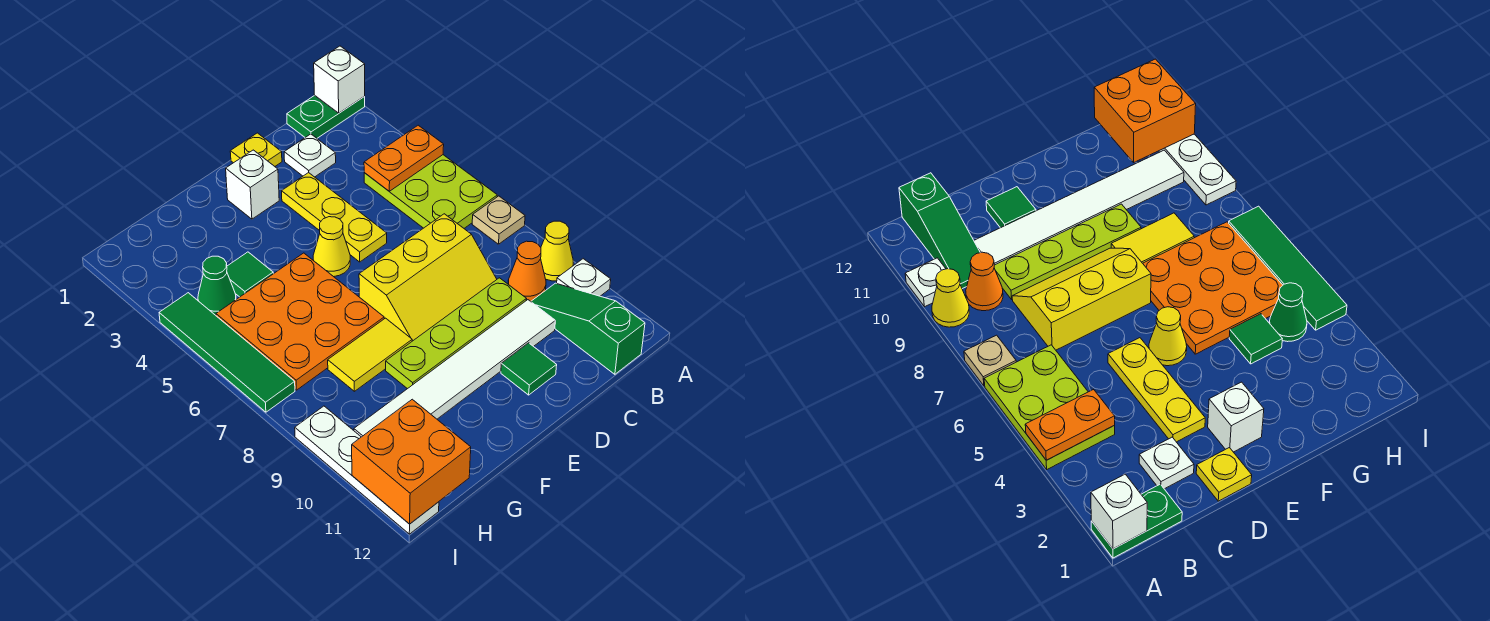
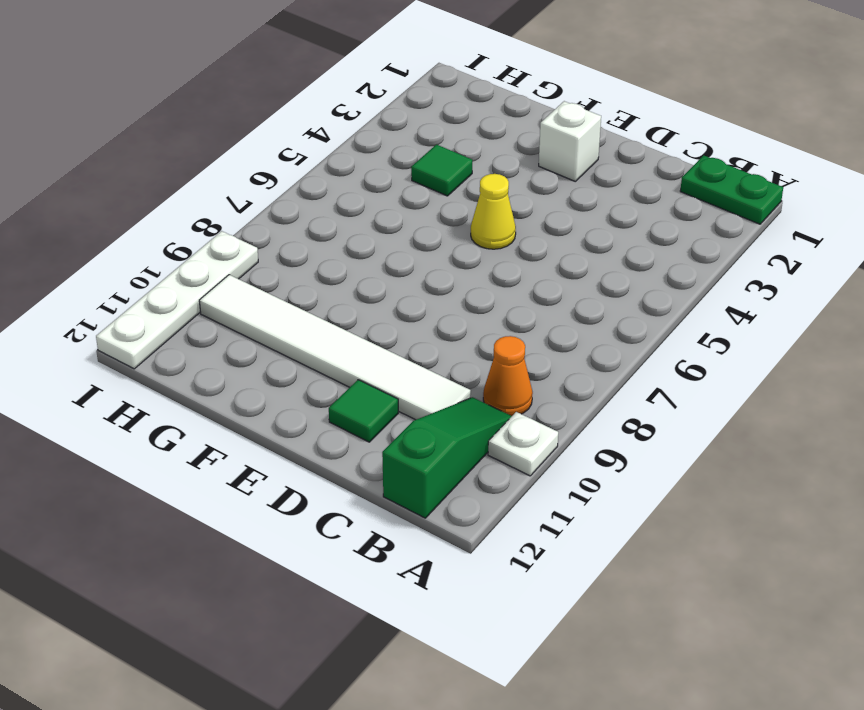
none -> lime plate A4:B6 level 1
none -> tan plate A7 level 1
none -> yellow cone A9 level 1

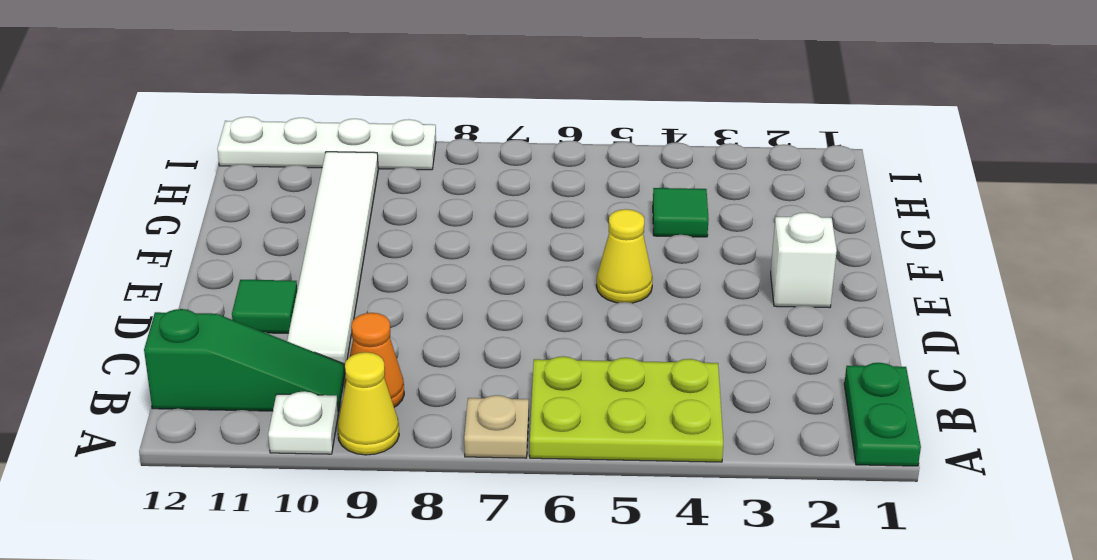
none -> white plate C2 level 1
none -> yellow slope C7:E8 level 1 top 7
none -> lime plate C9:F9 level 1

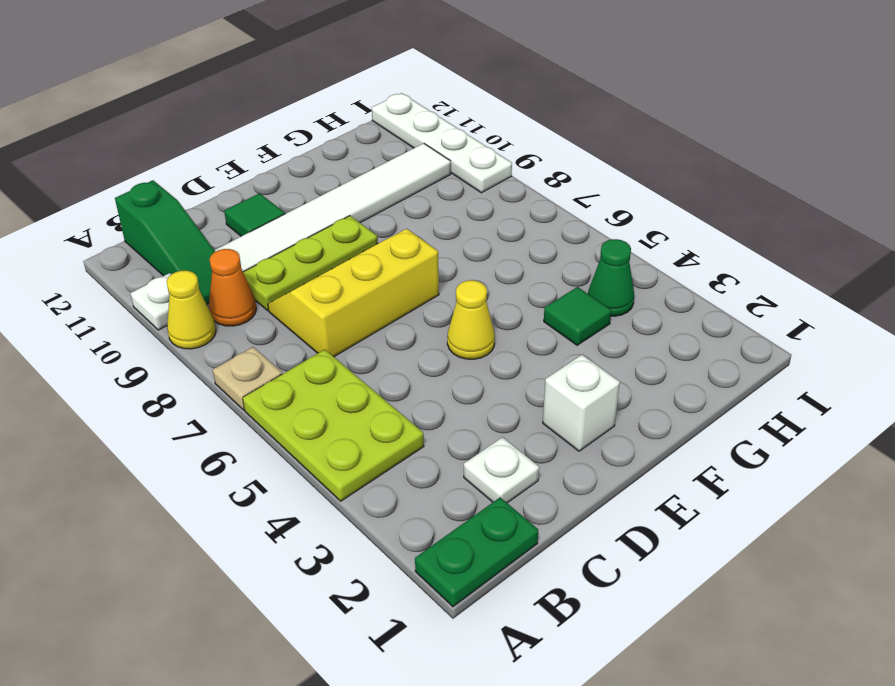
lime plate C9:E9 level 1 -> lime plate C9:F9 level 1
none -> yellow plate D1 level 1
none -> yellow plate D3:D5 level 1
none -> orange plate F5:H7 level 1

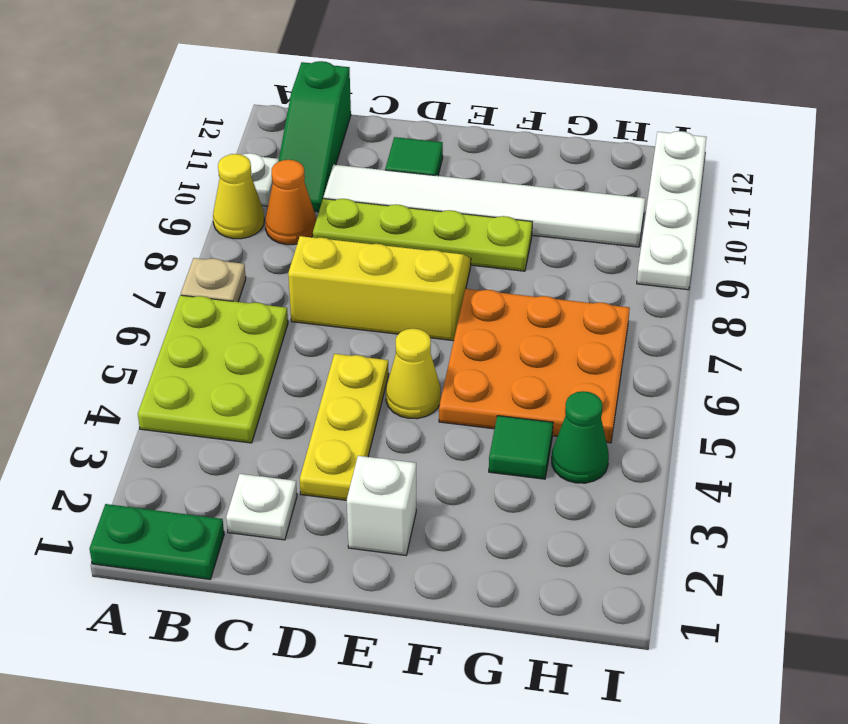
none -> yellow plate D1 level 1
none -> yellow tile F8:G8 level 1
none -> green tile I4:I7 level 1

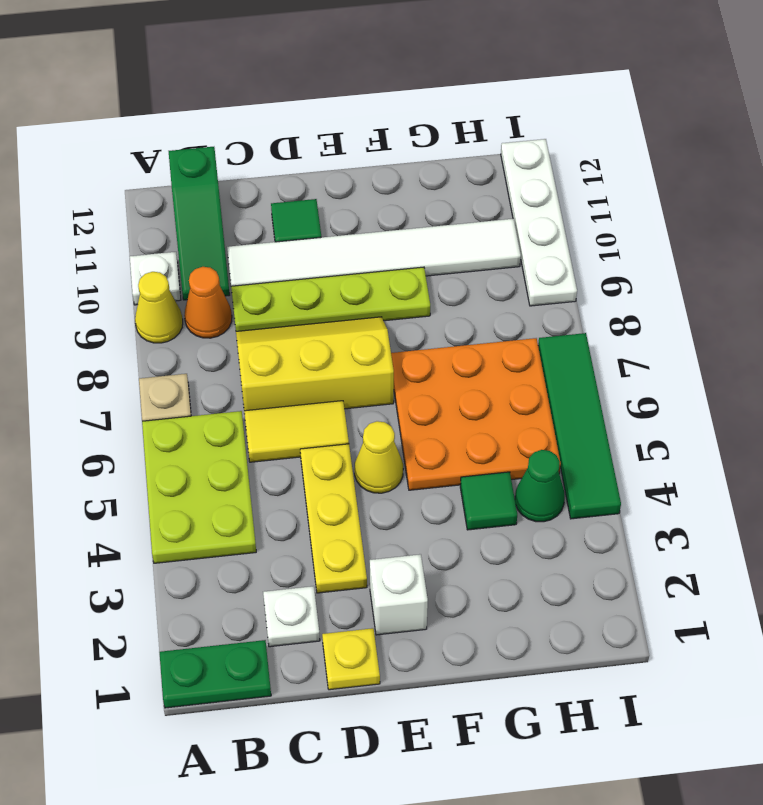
yellow tile C6:D6 level 1 -> yellow tile F8:G8 level 1
none -> white brick A1 level 2
none -> orange plate A4:B4 level 2
none -> orange brick H11:I12 level 2

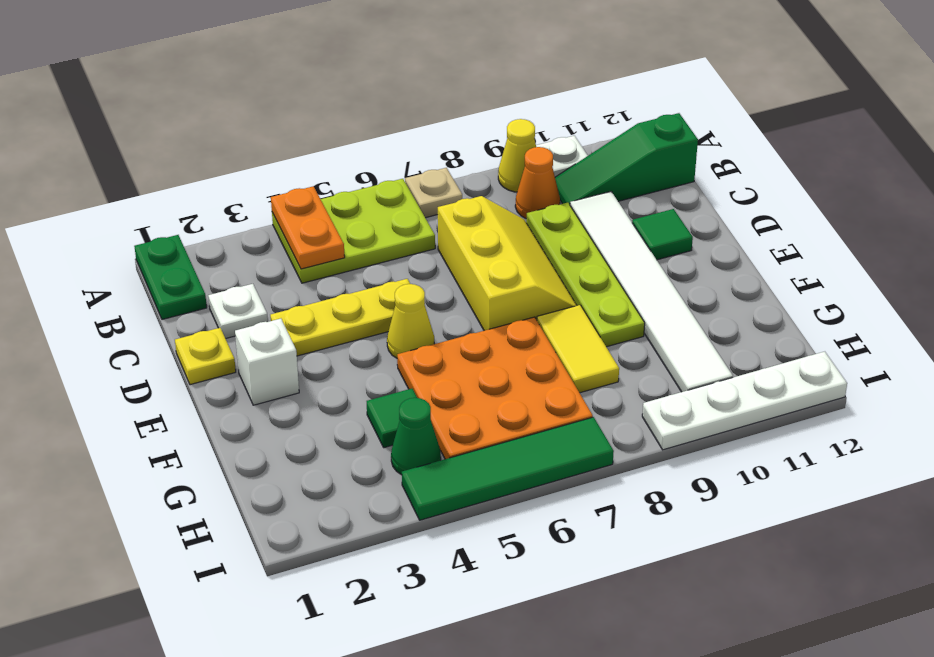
none -> white brick A1 level 2
none -> orange brick H11:I12 level 2

